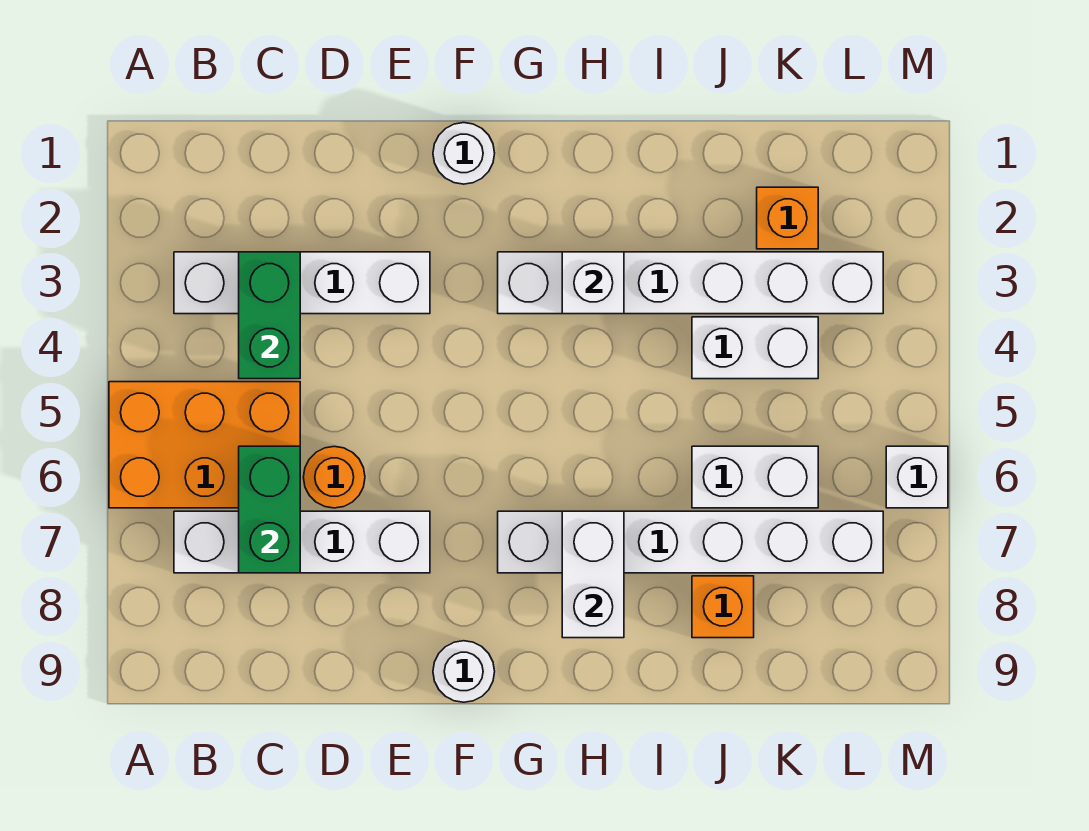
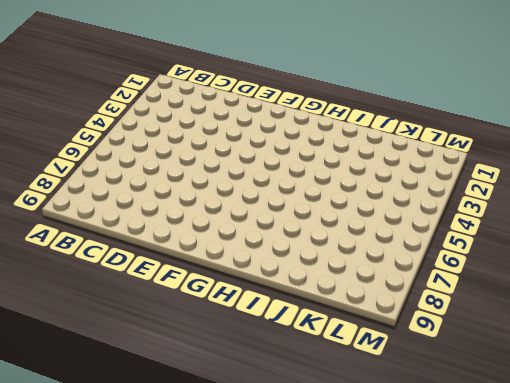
none -> orange brick A5:C6 level 1
none -> white brick B3:E3 level 1
none -> white brick B7:E7 level 1

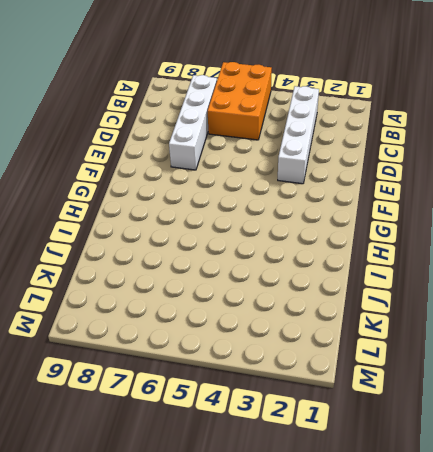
none -> orange round brick D6 level 1
none -> white round brick F1 level 1
none -> white round brick F9 level 1

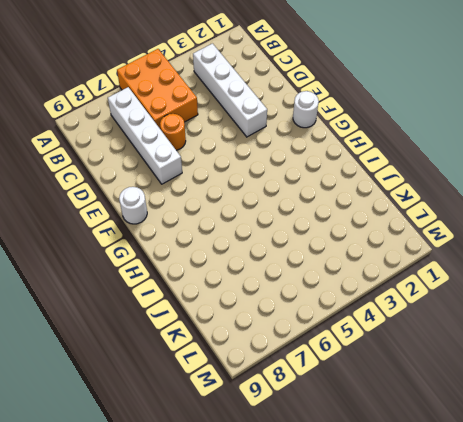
none -> white brick G3:L3 level 1
none -> white brick G7:L7 level 1
none -> white brick J4:K4 level 1

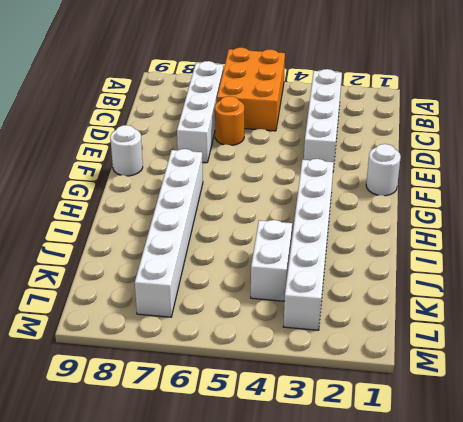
none -> white brick J6:K6 level 1
none -> orange brick J8 level 1
none -> orange brick K2 level 1

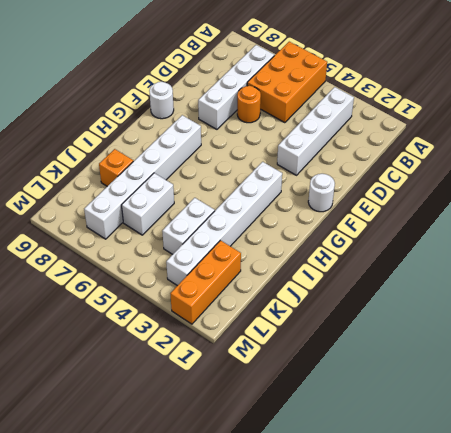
orange brick K2:M2 level 1 -> orange brick K2 level 1
none -> white brick M6 level 1
none -> green brick C3:C4 level 2
none -> green brick C6:C7 level 2

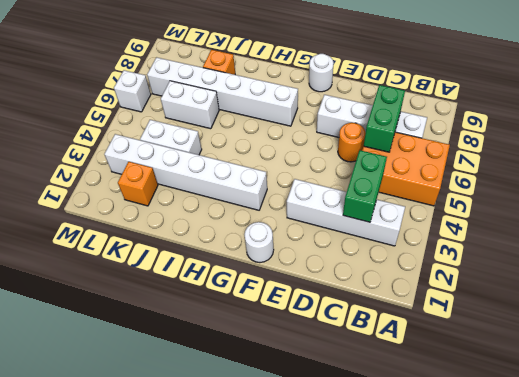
none -> white brick H3 level 2
none -> white brick H7:H8 level 2

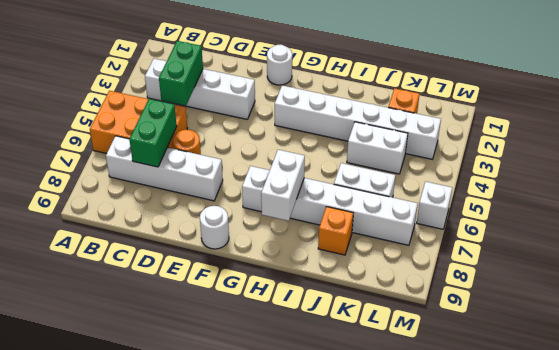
none -> white brick H3 level 2

